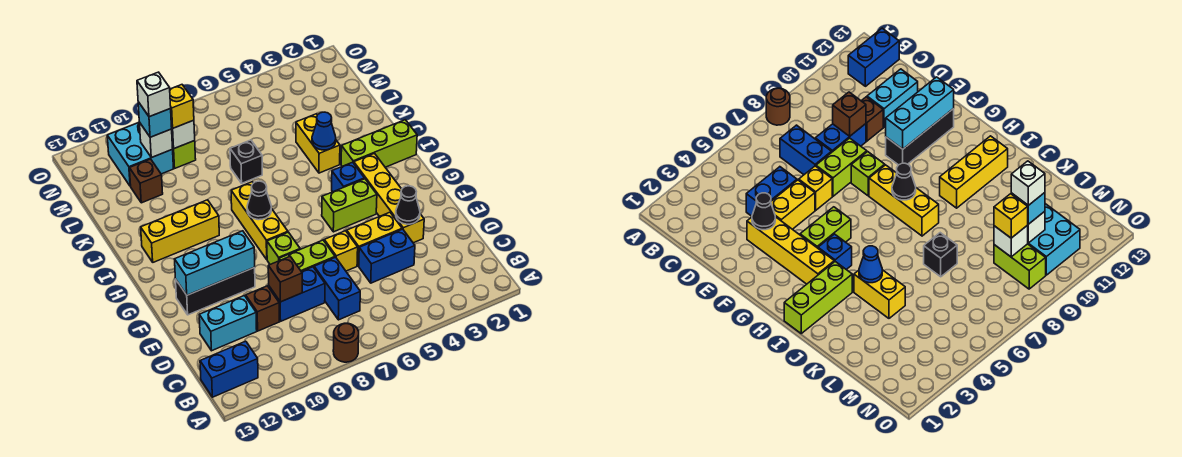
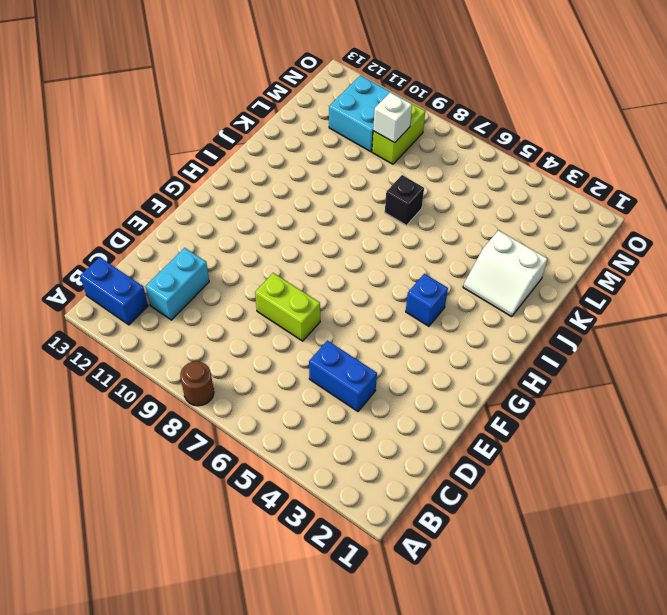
cyan brick C11:D11 level 1 -> cyan brick D11:D12 level 1
white slope J2:K3 level 1 top K -> none
none -> blue brick C7:D7 level 1
none -> blue brick D8:D9 level 1
none -> brown brick D10 level 1
none -> yellow brick E3:H3 level 1

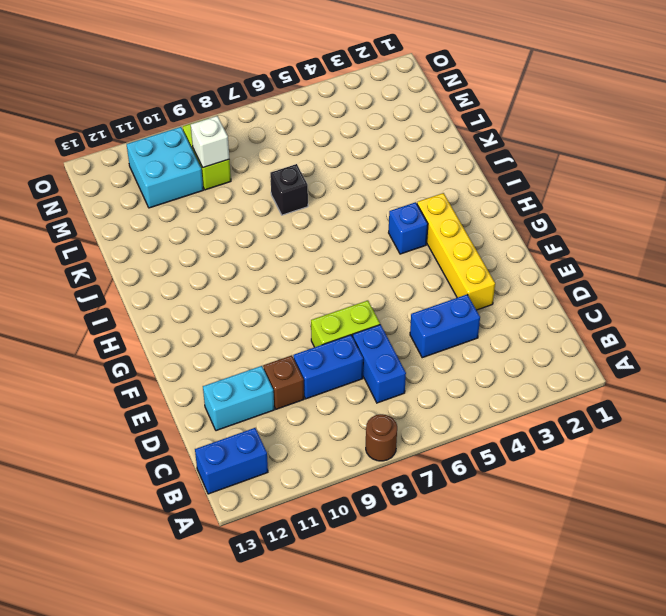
none -> yellow brick E4:E5 level 1
none -> yellow brick E6 level 1
none -> lime brick F8 level 1
none -> black brick F10:F12 level 1

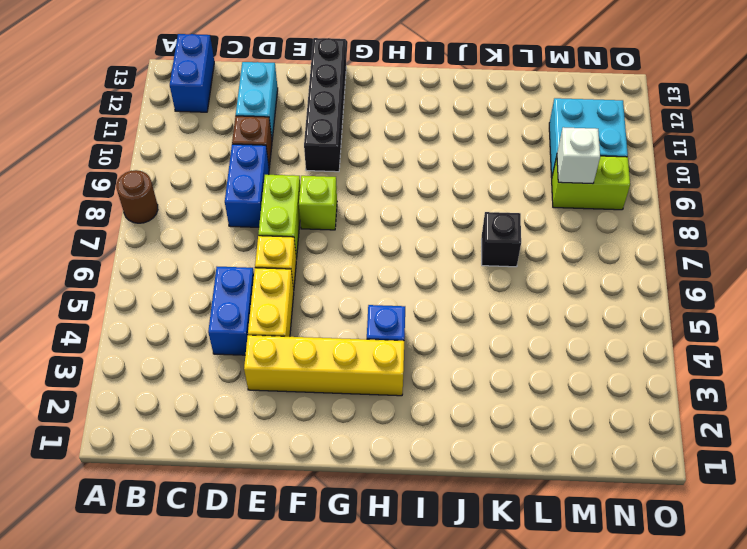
black brick F10:F13 level 1 -> black brick F10:F12 level 1
none -> blue brick C7:D7 level 1
none -> lime brick G4:G5 level 1
none -> yellow brick G8:I8 level 1
none -> lime brick I1:I3 level 1

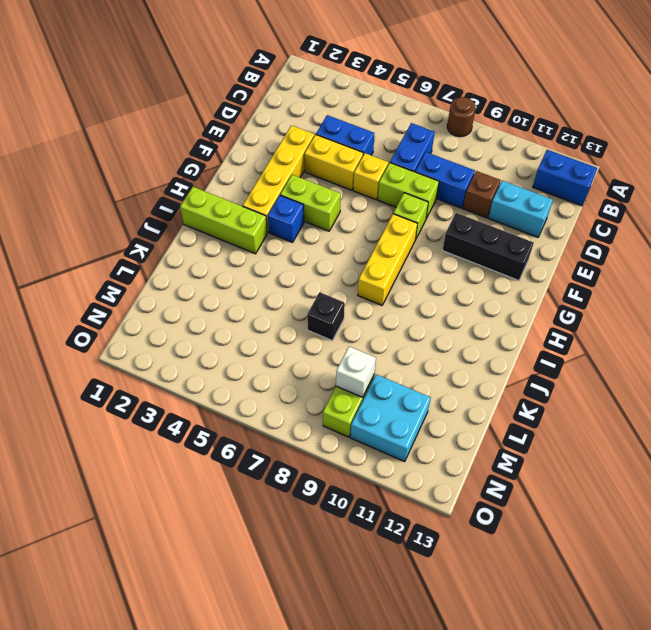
none -> yellow brick I10:I12 level 1
none -> yellow brick J4:K4 level 1
none -> brown brick L11 level 1
none -> brown brick D9 level 2

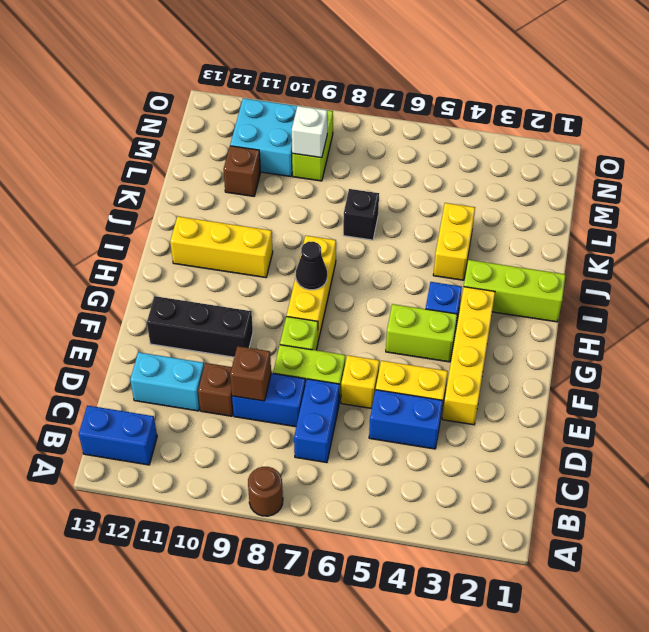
none -> black cone E3 level 2
none -> cyan brick F10:F12 level 2
none -> blue cone J4 level 2
none -> white brick M10 level 2

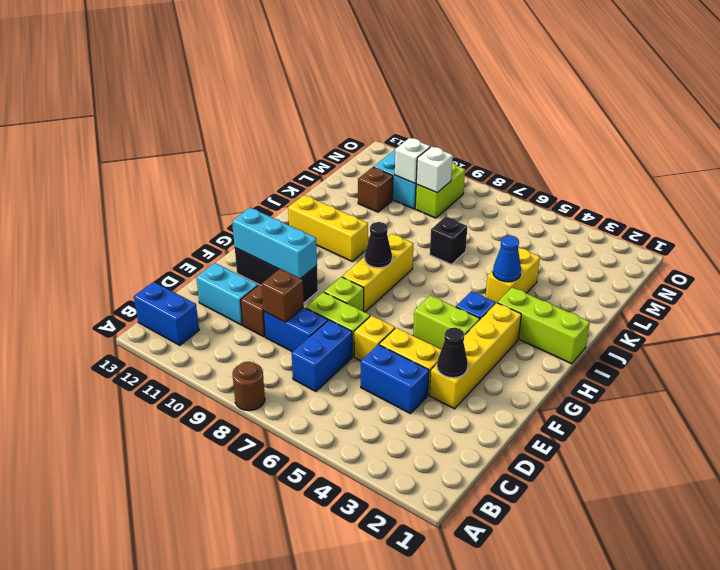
none -> yellow brick M9 level 3
none -> cyan brick M10 level 3
none -> white brick M10 level 4

